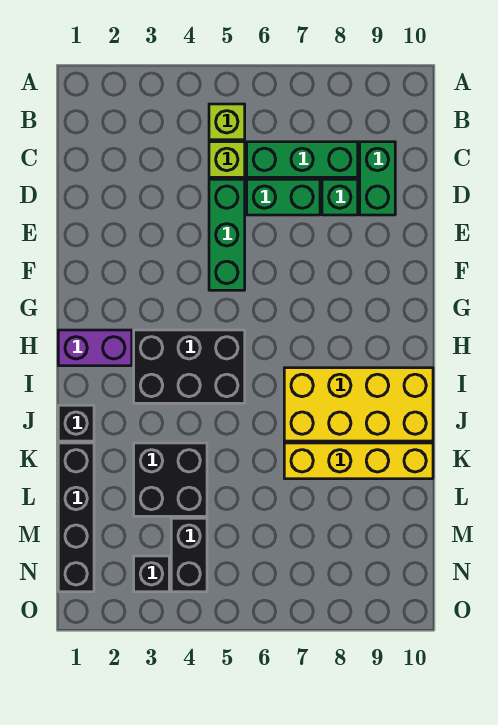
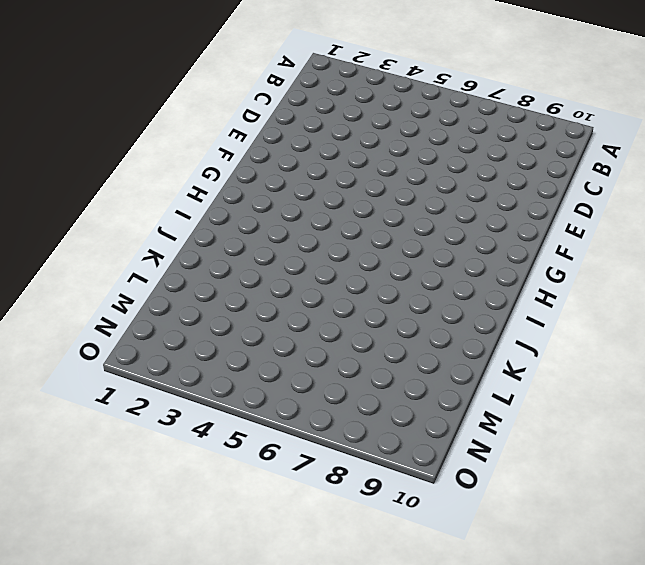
none -> lime brick B5 level 1
none -> lime brick C5 level 1
none -> green brick C6:C8 level 1

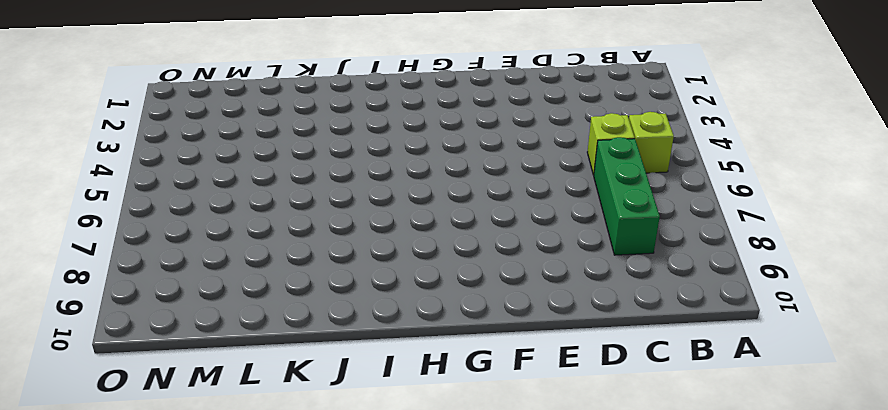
none -> green brick C9:D9 level 1
none -> green brick D5:F5 level 1
none -> green brick D6:D7 level 1

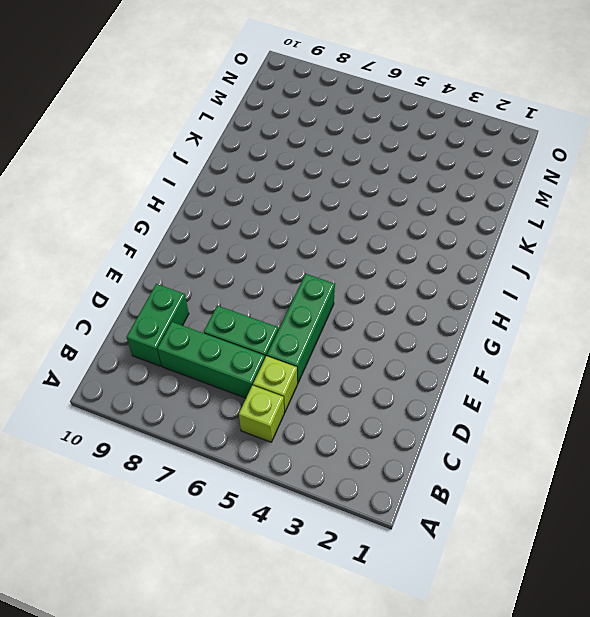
none -> green brick D8 level 1
none -> purple brick H1:H2 level 1
none -> black brick H3:I5 level 1

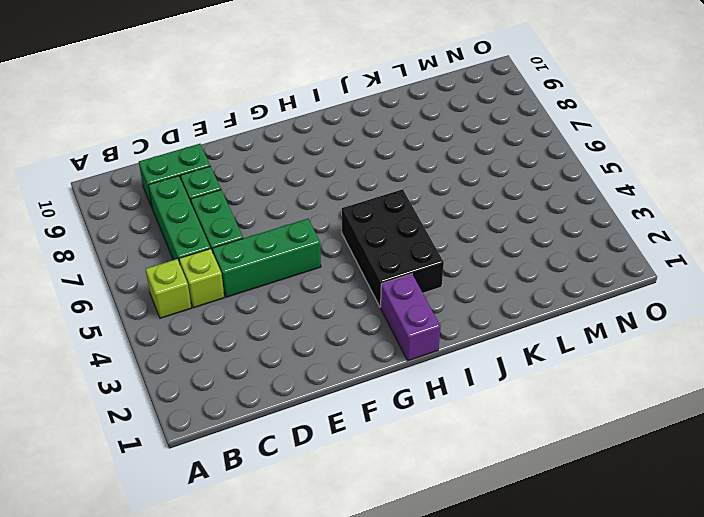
none -> yellow brick I7:J10 level 1
none -> black brick J1 level 1
none -> black brick K1:N1 level 1

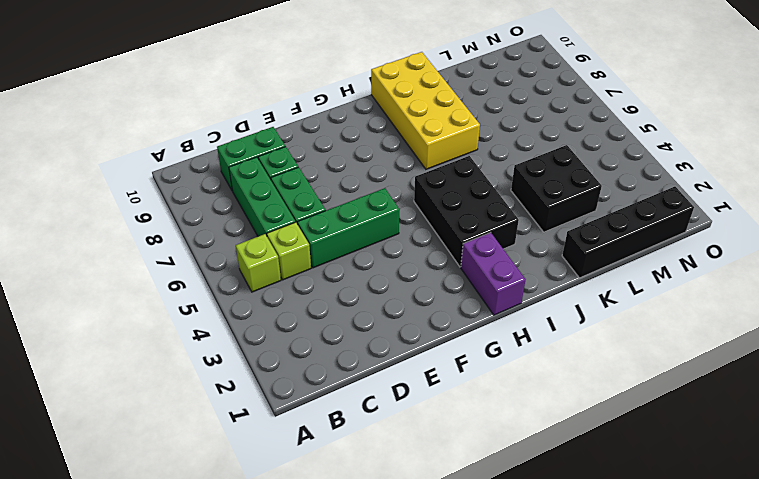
none -> black brick J1 level 1
none -> yellow brick K7:K10 level 1
none -> black brick M4:N4 level 1

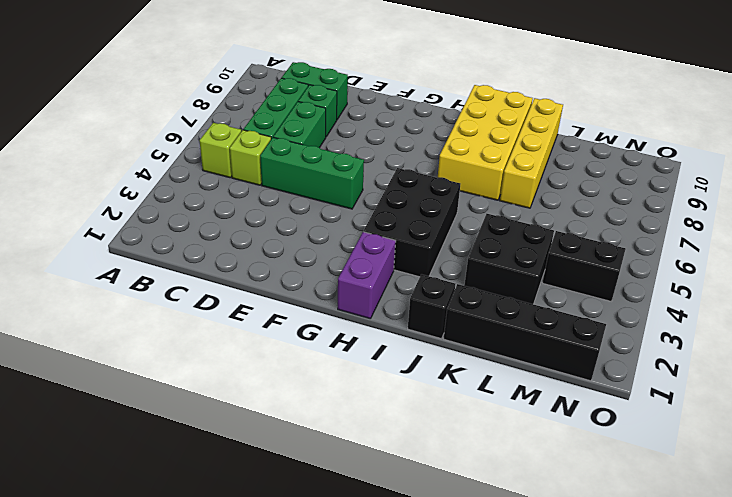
none -> black brick N3 level 1

